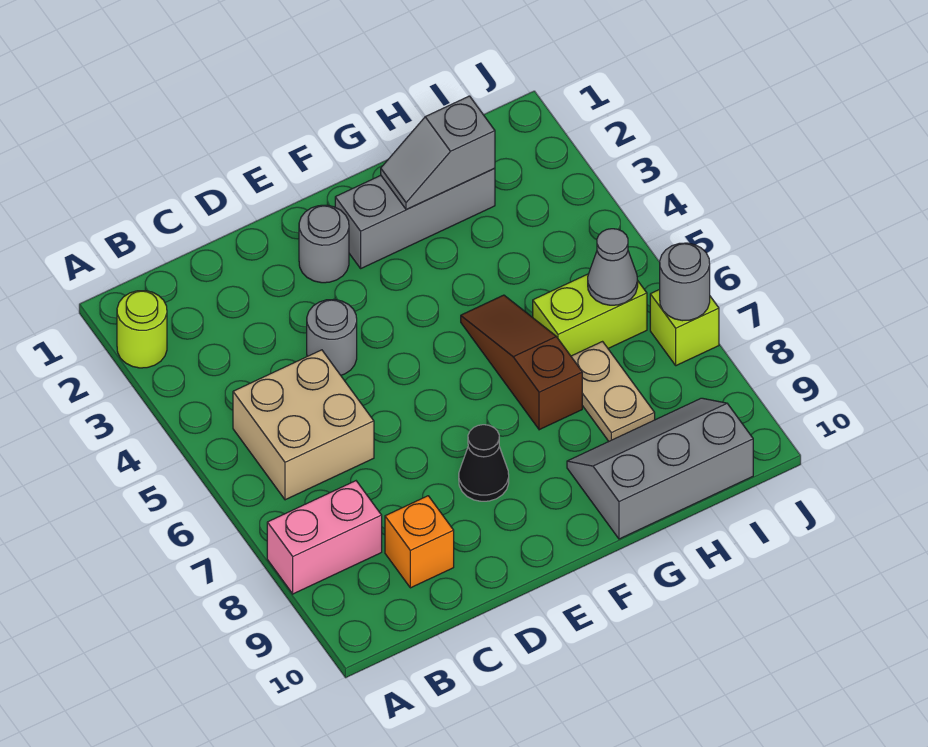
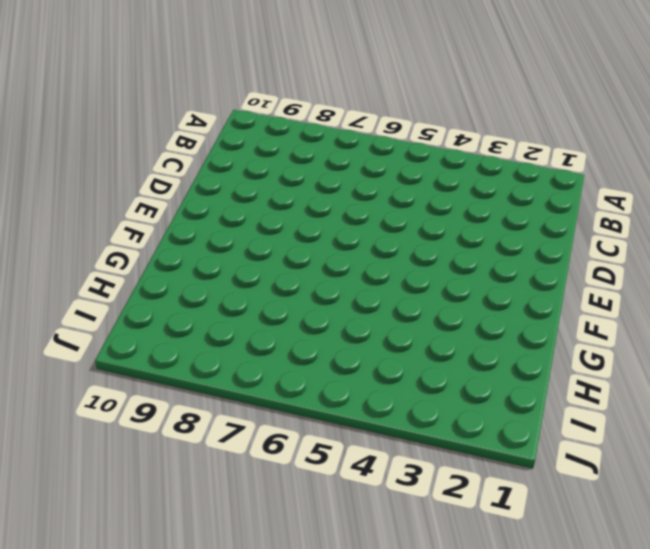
none -> lime round brick A2 level 1
none -> pink brick A8:B8 level 1
none -> tan brick B5:C6 level 1

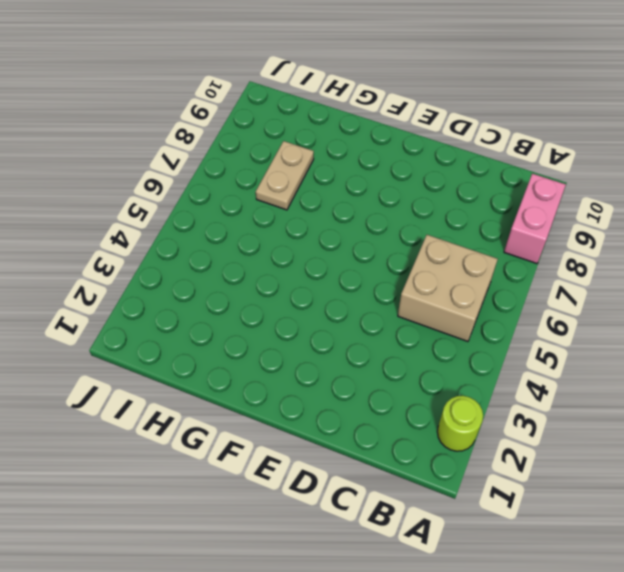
pink brick A8:A9 level 1 -> pink brick A8:B8 level 1
none -> orange brick C9 level 1
none -> grey round brick D4 level 1
none -> grey round brick E2 level 1

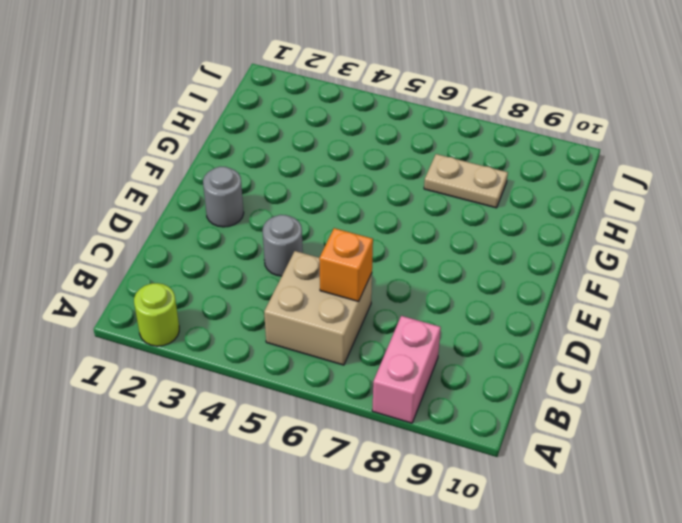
orange brick C6 level 2 -> orange brick C9 level 1
none -> black cone E8 level 1
none -> grey brick F2:H2 level 1
none -> brown slope G5:G7 level 1 top 7

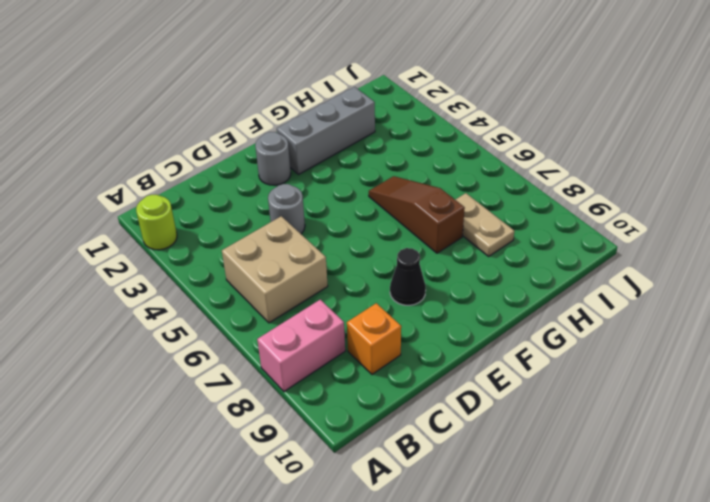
none -> grey slope G9:I10 level 1 top 10
none -> lime brick H6:I6 level 1
none -> lime brick J7 level 1

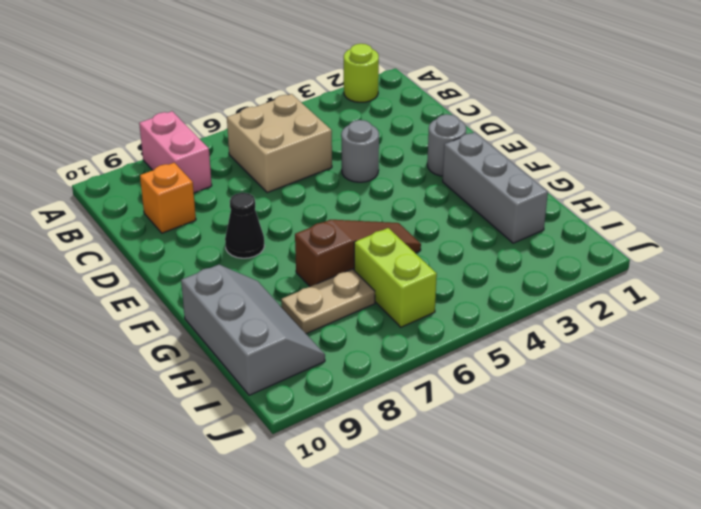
none -> lime brick J7 level 1
none -> grey slope G2:H2 level 2 top H
none -> grey cone I6 level 2

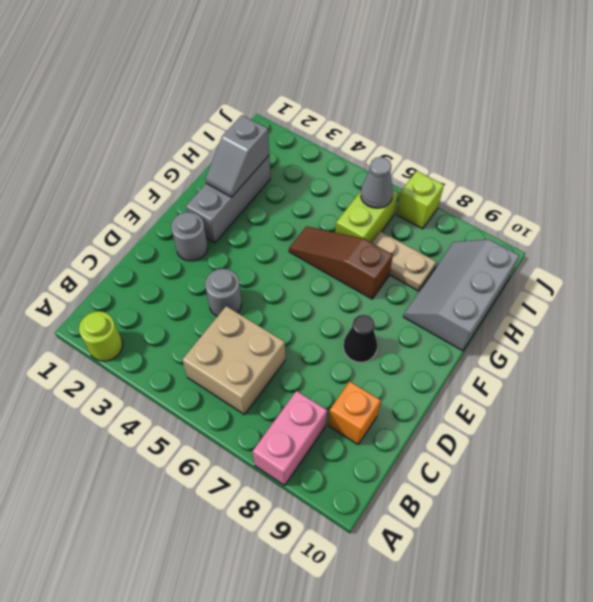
none -> grey round brick J7 level 2

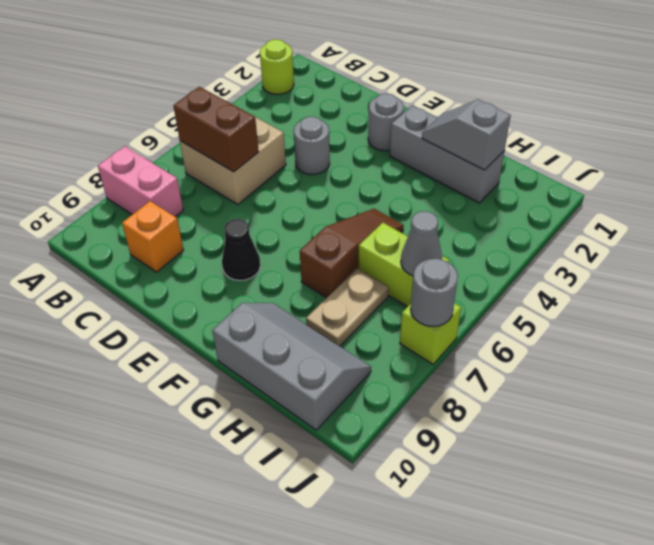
brown brick B6:C6 level 2 -> none

